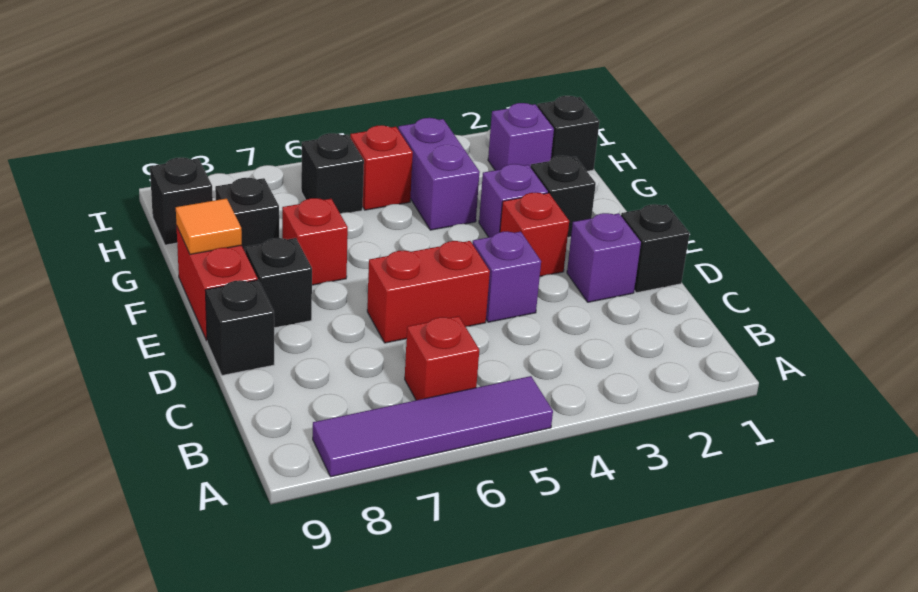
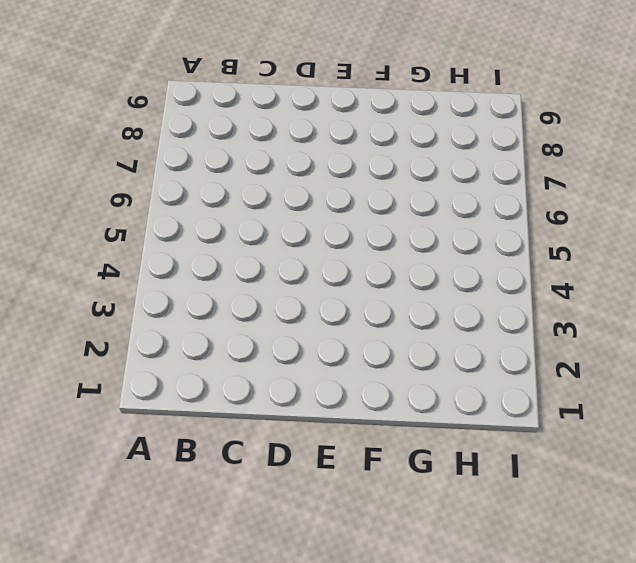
none -> purple tile A5:A8 level 1
none -> red brick B6 level 1
none -> black brick D1 level 1

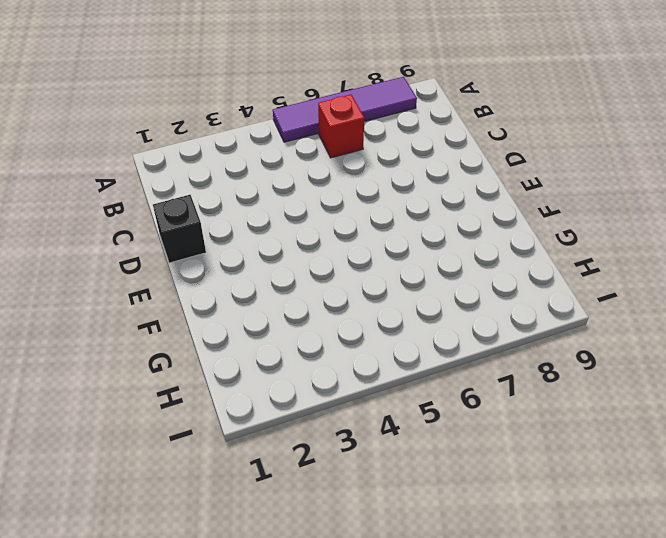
none -> purple brick D2 level 1
none -> purple brick D4 level 1
none -> red brick D5:D6 level 1

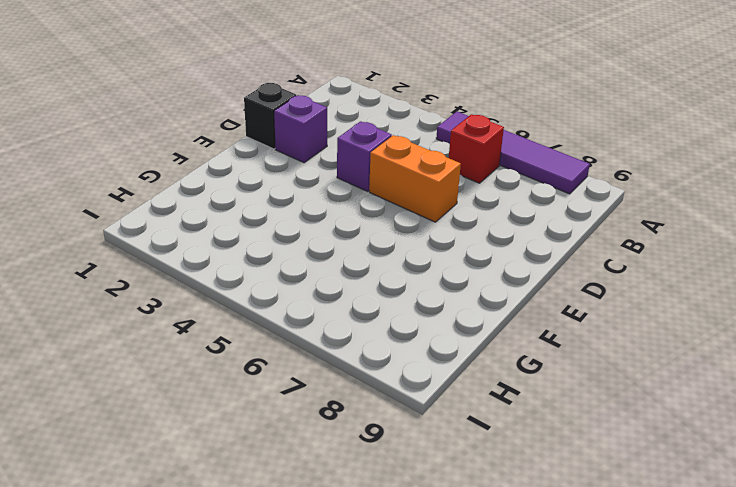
orange brick D5:D6 level 1 -> red brick D5:D6 level 1
none -> black brick D9 level 1
none -> red brick E3 level 1
none -> black brick E8 level 1

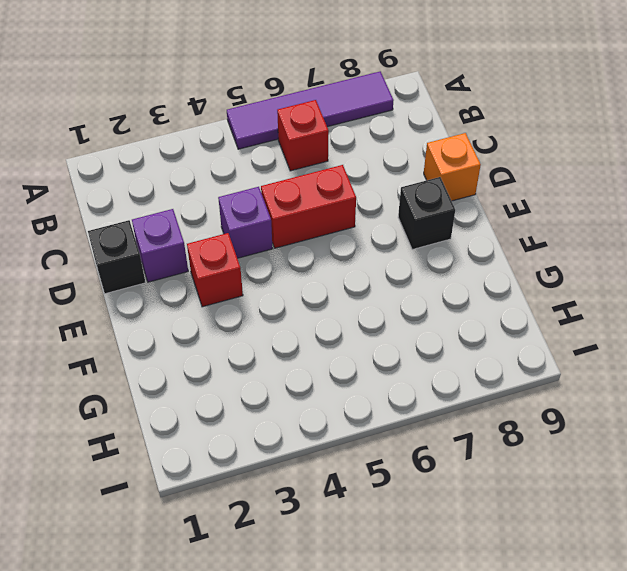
orange brick D9 level 1 -> black brick D9 level 1
none -> red brick E9:F9 level 1
none -> black brick F2 level 1
none -> purple brick F3 level 1

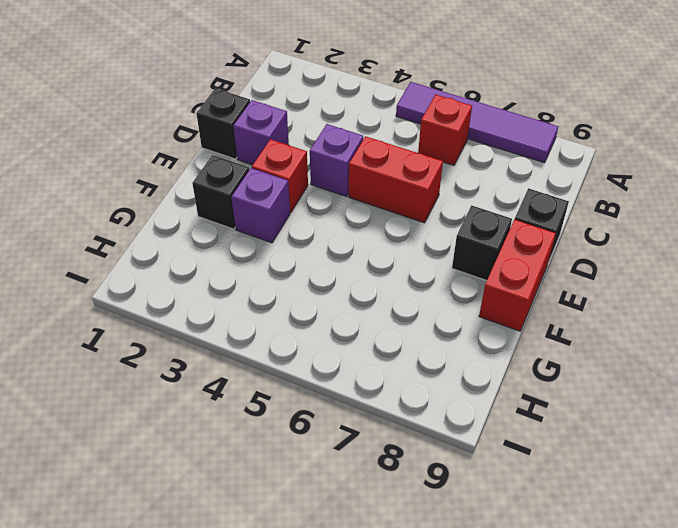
none -> red brick F7 level 1
none -> purple brick G4:H4 level 1
none -> black brick G8 level 1

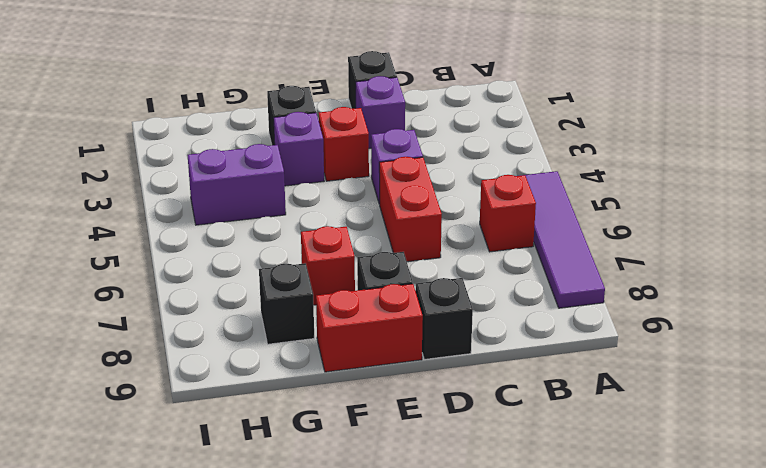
none -> black brick H1 level 1
none -> purple brick H2 level 1
none -> red brick H5 level 1

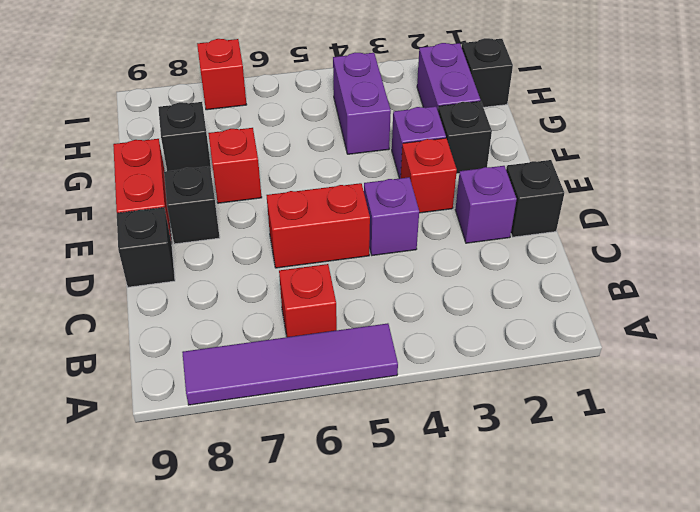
purple brick G2:H2 level 1 -> purple brick H2 level 1
red brick I7 level 1 -> red brick H5 level 1
none -> black brick H6 level 1
none -> black brick H9 level 1
none -> orange tile F9 level 2

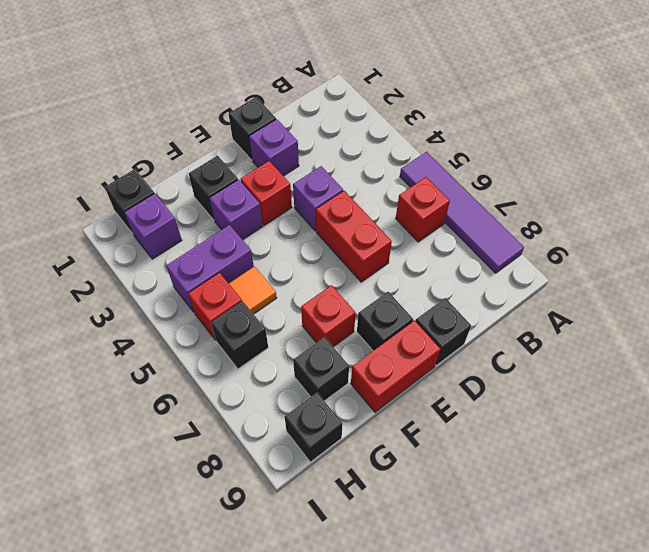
orange tile G5 level 1 -> orange tile F9 level 2

